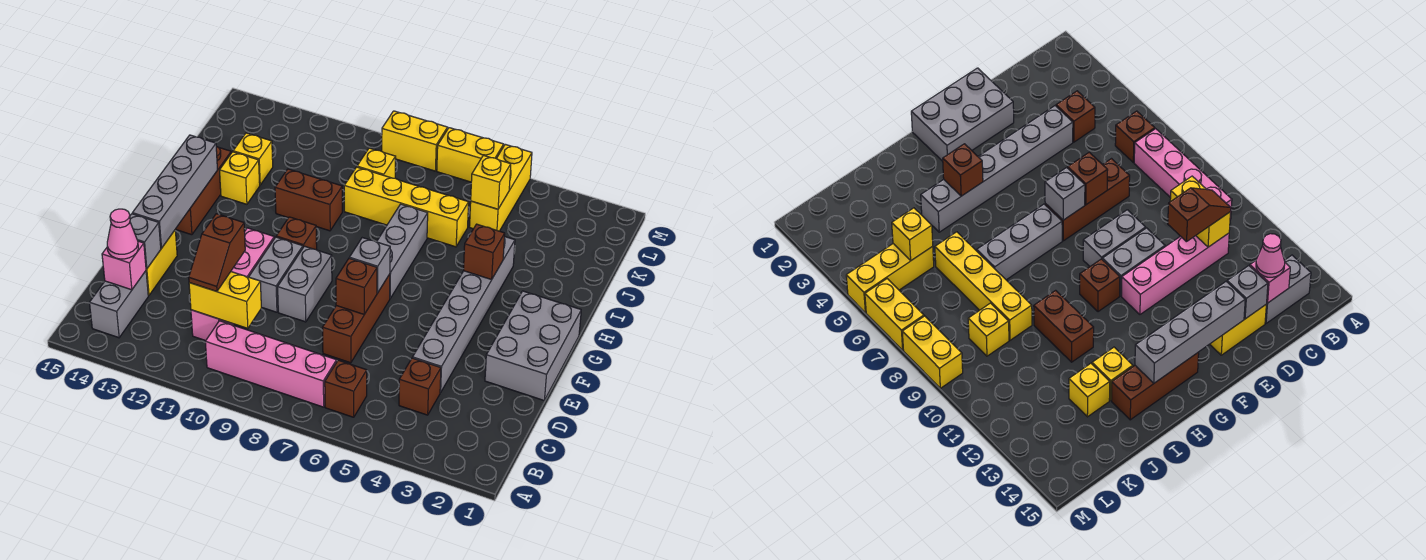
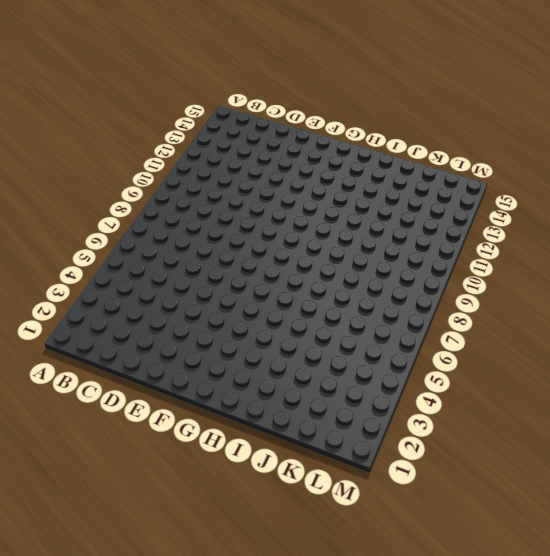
none -> brown brick B6 level 1
none -> pink brick B7:B10 level 1
none -> grey brick B14:C14 level 1
none -> brown brick C4 level 1

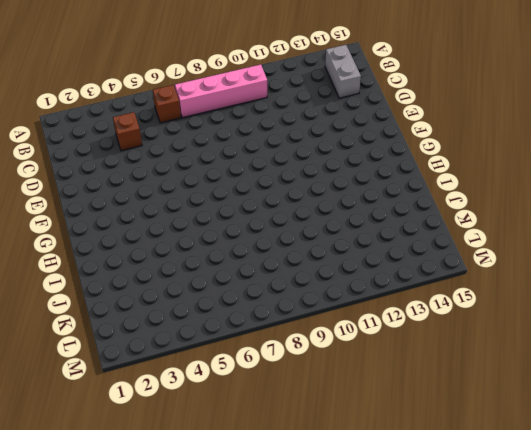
none -> pink brick C11:F11 level 1
none -> grey brick D4:I4 level 1
none -> brown brick D7:F7 level 1
none -> yellow brick D14:E14 level 1

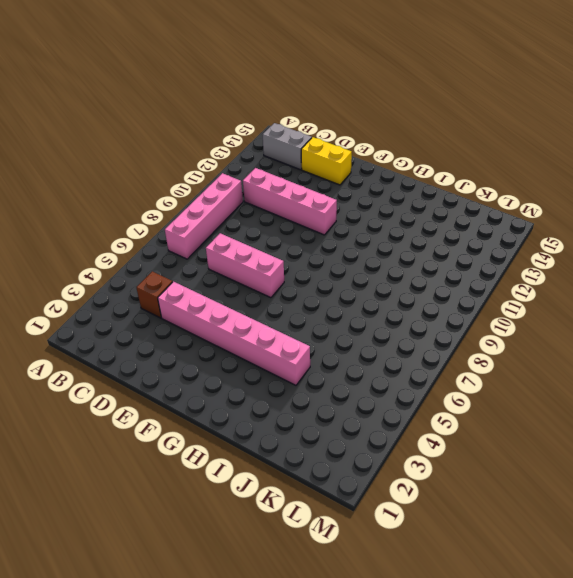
pink brick D4:I4 level 1 -> grey brick D4:I4 level 1
pink brick D7:F7 level 1 -> brown brick D7:F7 level 1
none -> brown brick B6 level 1
none -> grey brick E1:G2 level 1
none -> grey brick E9:F9 level 1
none -> grey brick E10:F10 level 1

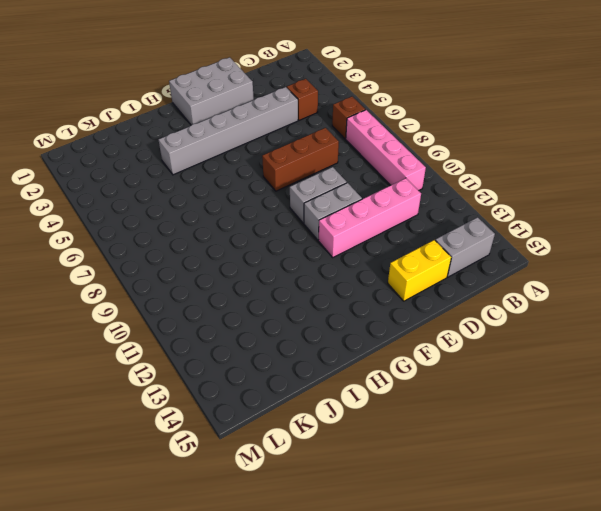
none -> grey brick G7:I7 level 1
none -> brown brick G10 level 1
none -> brown brick G14:I14 level 1
none -> brown brick I10:I11 level 1

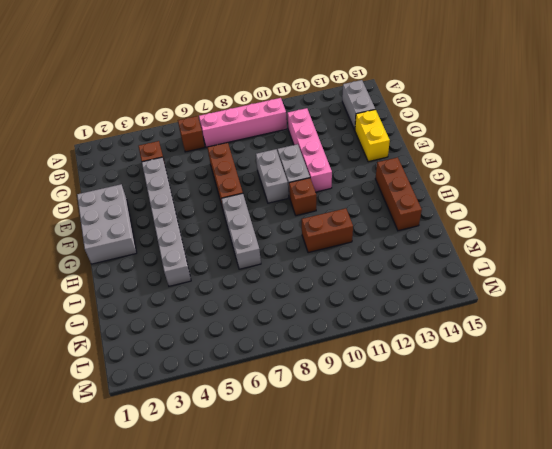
none -> yellow brick I13 level 1
none -> yellow brick J6:J9 level 1
none -> yellow brick J13 level 1
none -> yellow brick K5:M5 level 1

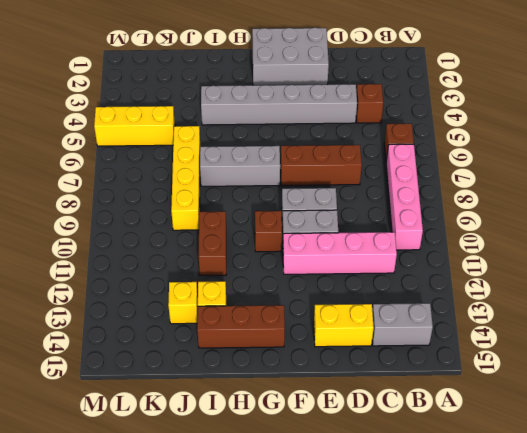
none -> yellow brick K9 level 1
none -> yellow brick M6:M7 level 1
none -> yellow brick M8:M9 level 1
none -> yellow brick C10:C11 level 2

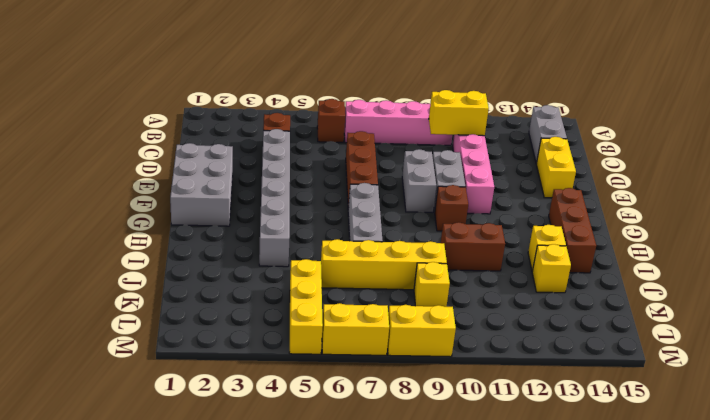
none -> pink brick C14 level 2
none -> grey brick D14 level 2
none -> brown brick E7 level 2
none -> grey brick E14:H14 level 2

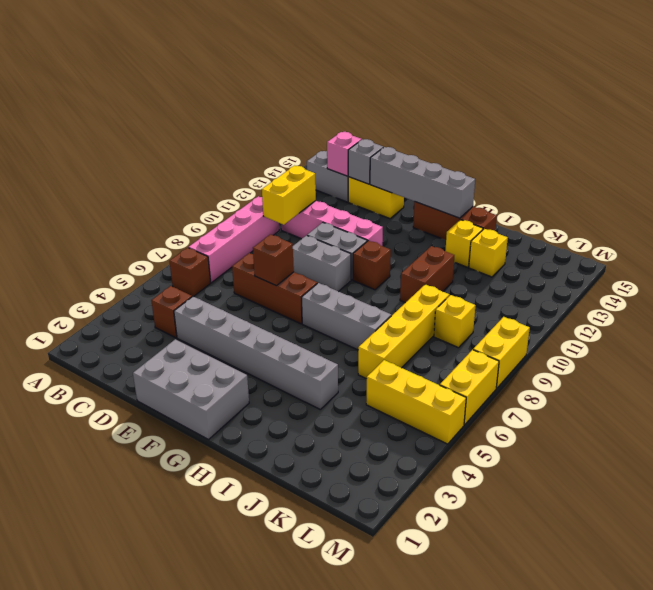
none -> grey brick F7 level 2
none -> brown brick H4 level 2
none -> yellow brick K5 level 2
none -> brown slope C11:D11 level 3 top D

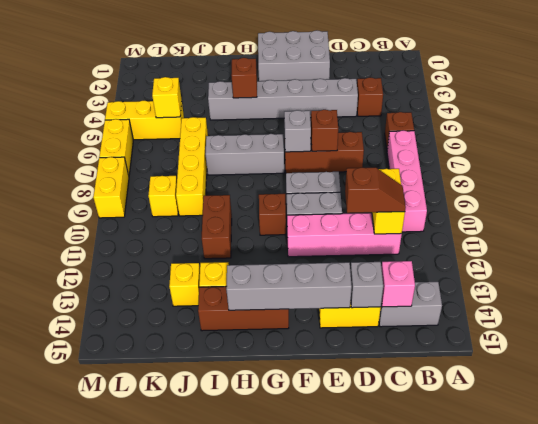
none -> pink cone C14 level 3

